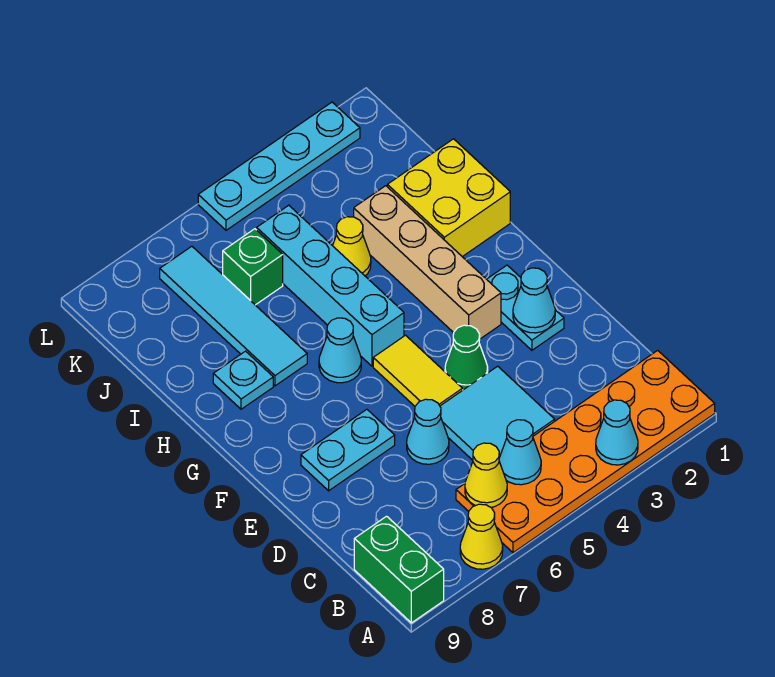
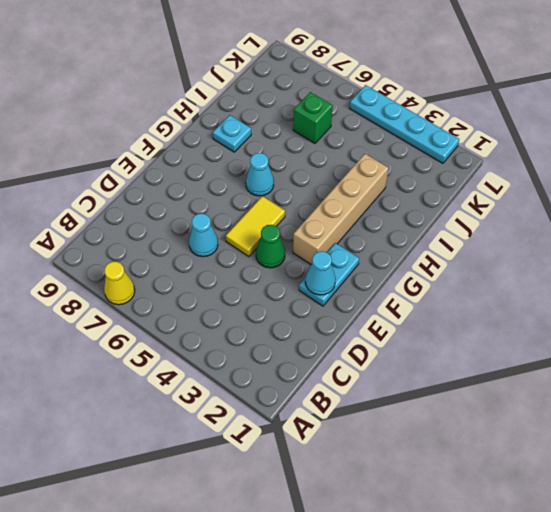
none -> orange plate A1:B6 level 1
none -> green brick A9:B9 level 1
none -> cyan tile C4:D5 level 1

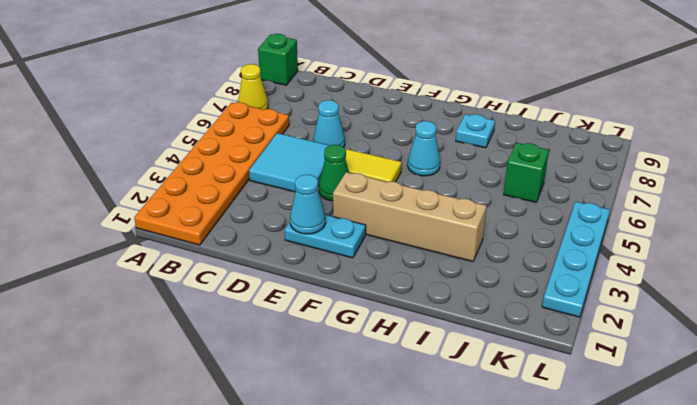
green brick A9 level 1 -> green brick A9:B9 level 1
none -> cyan plate E7:E8 level 1
none -> cyan brick G5:J5 level 1
none -> yellow brick H1:I2 level 1

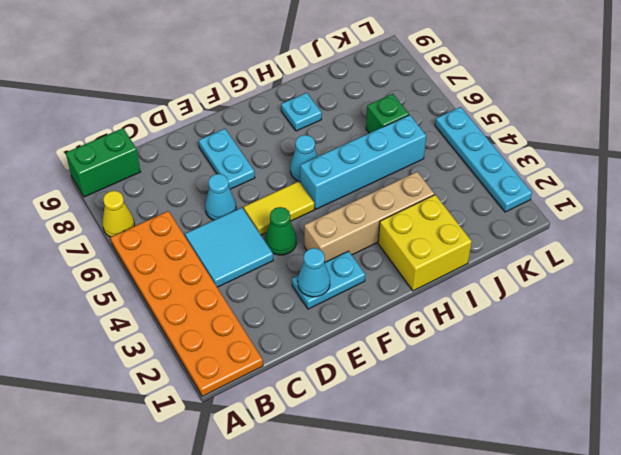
none -> cyan tile H7:K7 level 1
none -> yellow cone I4 level 1
none -> cyan cone A3 level 2

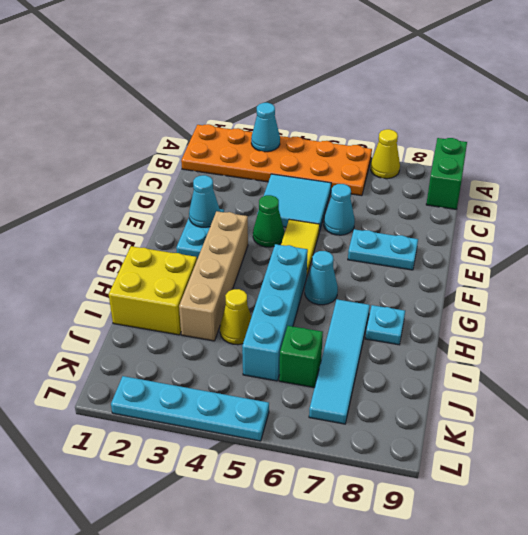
none -> cyan cone B5 level 2
none -> yellow cone B6 level 2

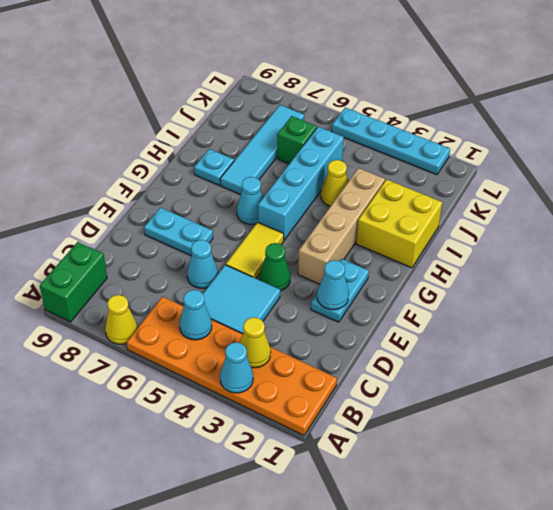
yellow cone B3 level 2 -> yellow cone B6 level 2

